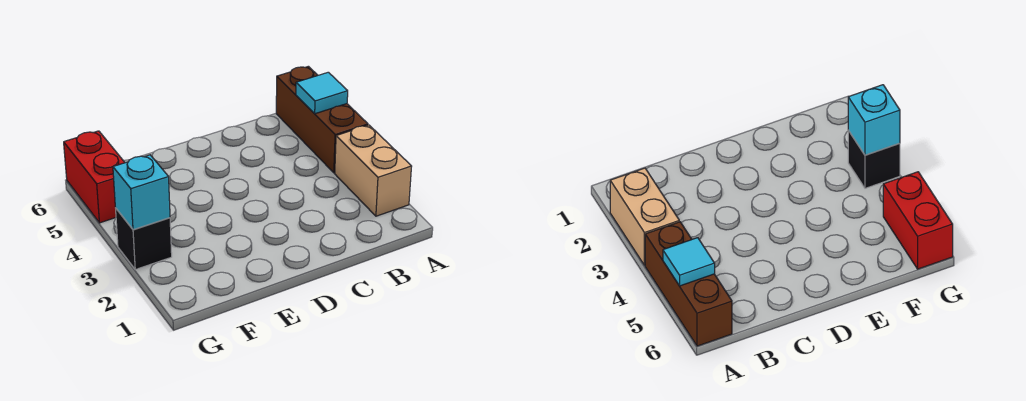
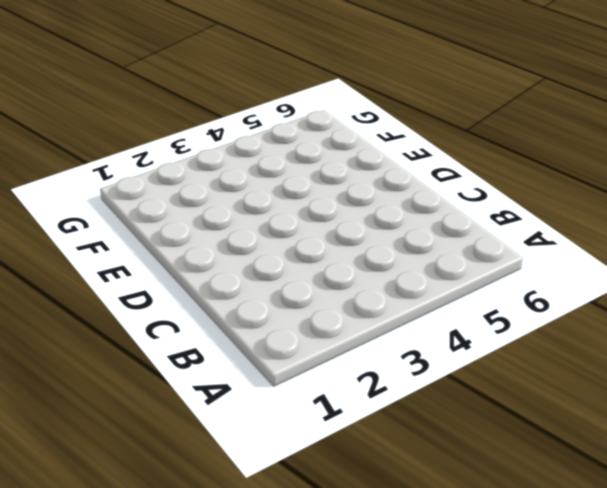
none -> tan brick A2:A3 level 1
none -> brown brick A4:A6 level 1

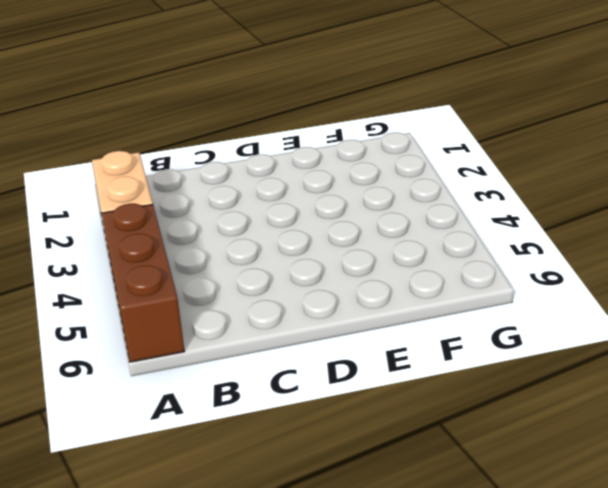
none -> black brick G3 level 1
none -> red brick G5:G6 level 1

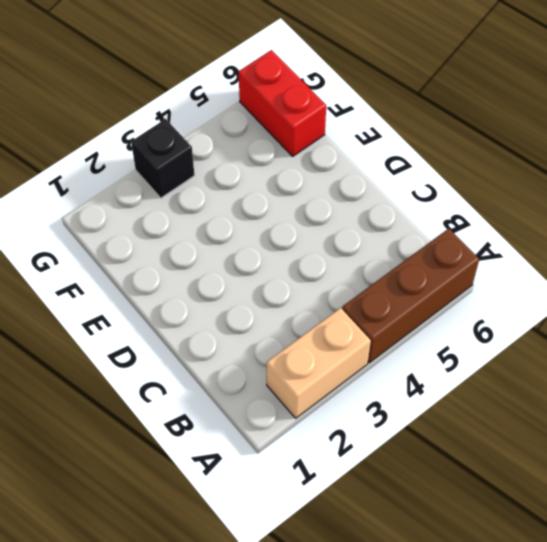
red brick F6:G6 level 1 -> red brick G5:G6 level 1
none -> cyan tile A5 level 2
none -> cyan brick G3 level 2

